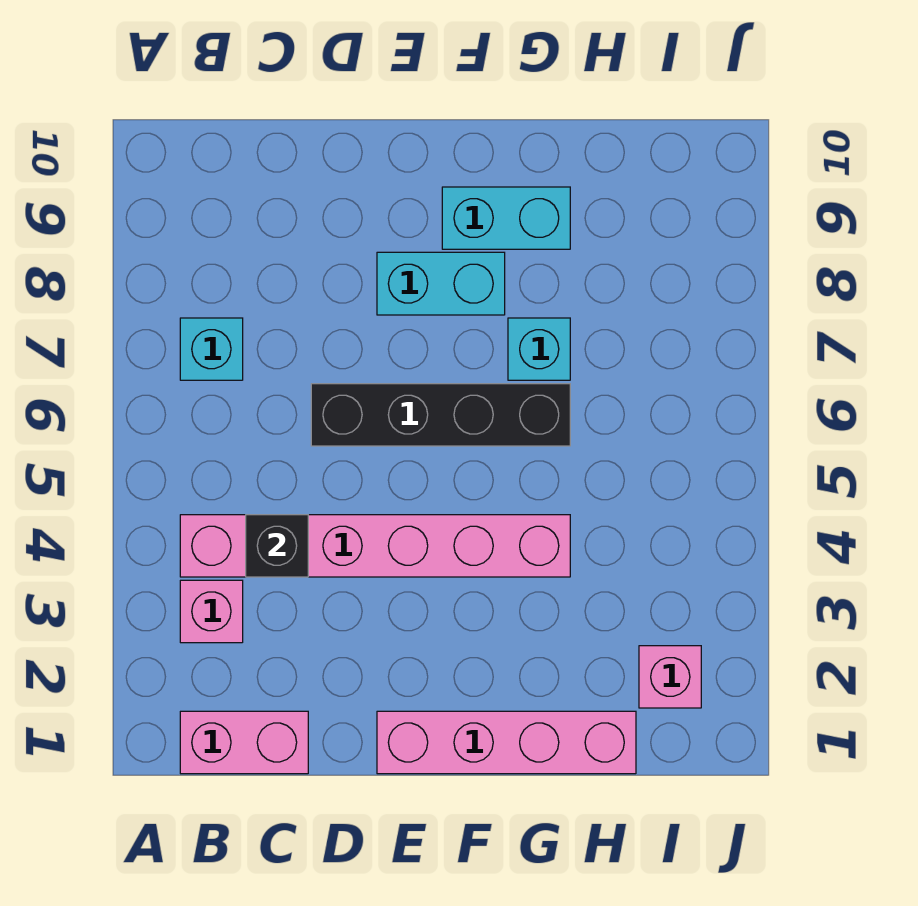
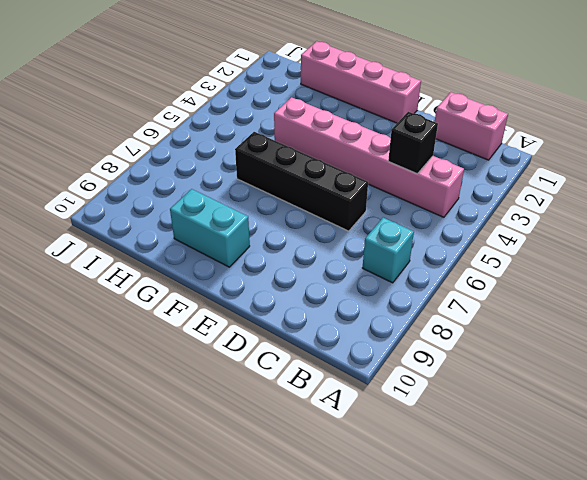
none -> pink brick B3 level 1
none -> cyan brick E8:F8 level 1

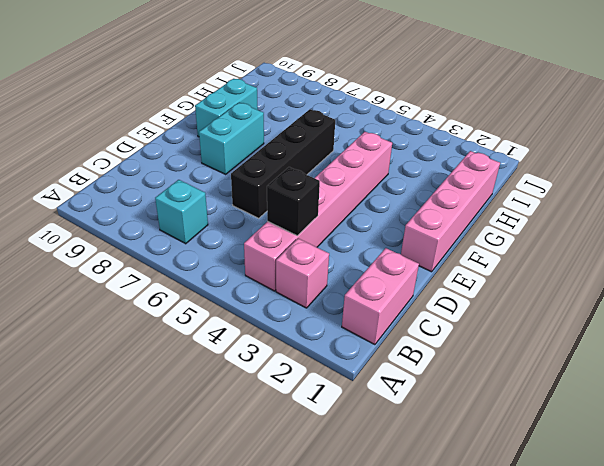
none -> cyan brick G7 level 1
none -> pink brick I2 level 1

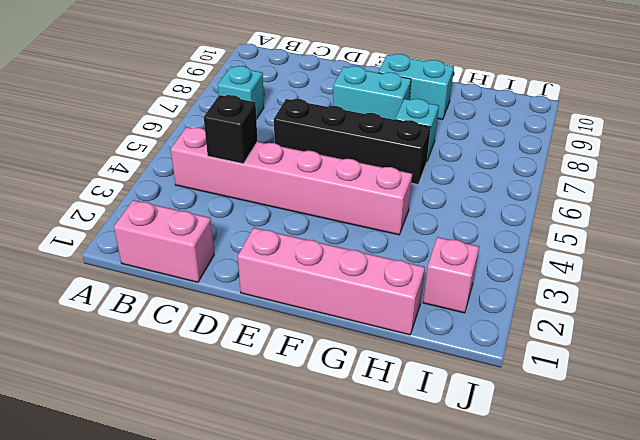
none -> pink brick B3 level 1

